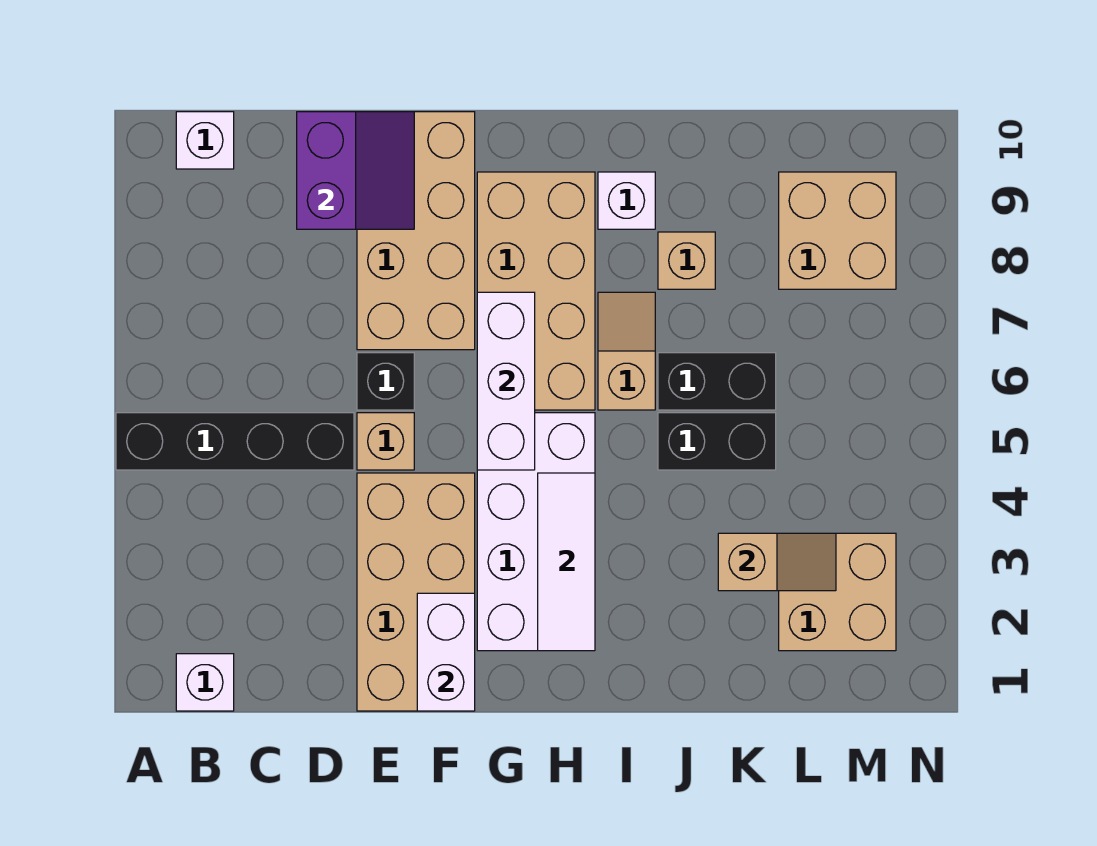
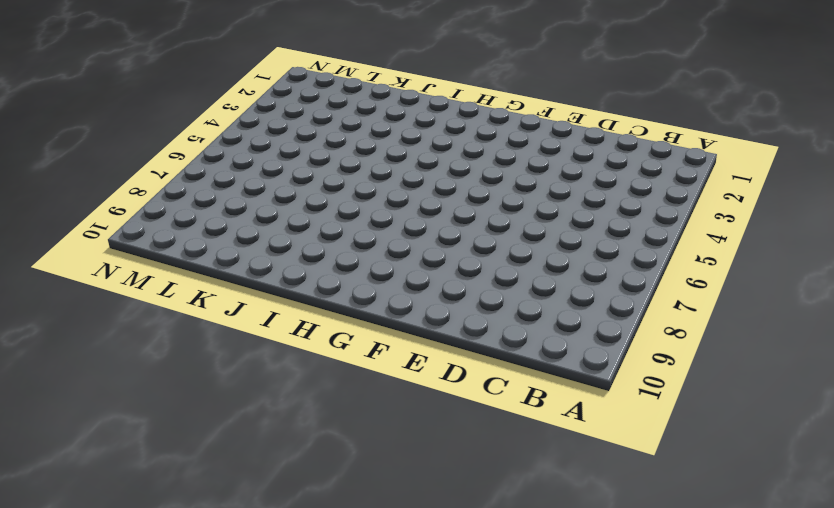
none -> black brick A5:D5 level 1
none -> white brick B1 level 1
none -> white brick B10 level 1

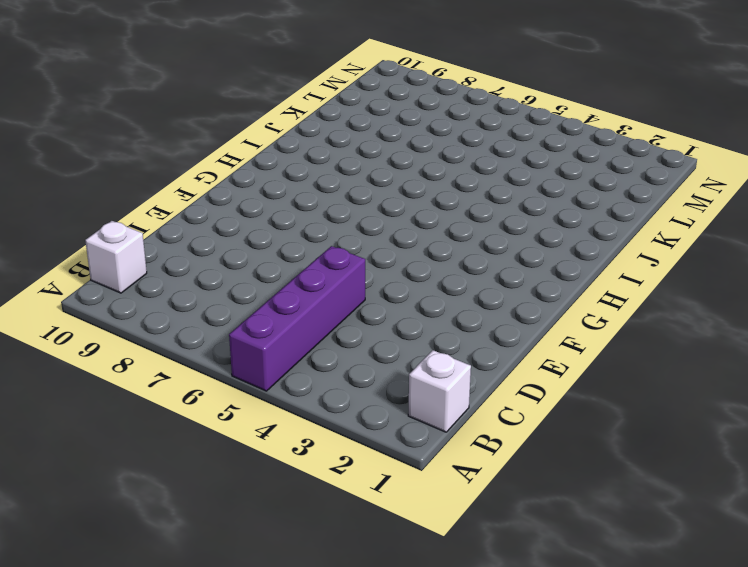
purple brick A5:D5 level 1 -> black brick A5:D5 level 1
none -> tan brick E1:F4 level 1
none -> tan brick E5 level 1
none -> black brick E6 level 1

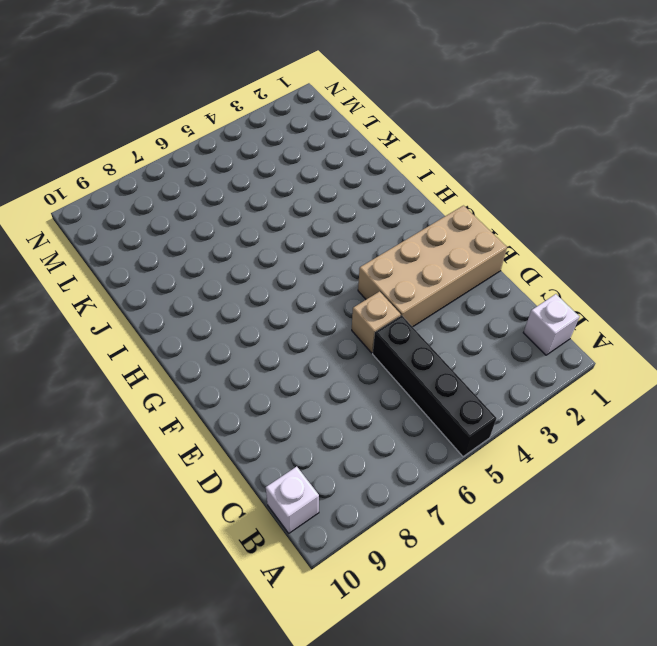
none -> black brick E6 level 1
none -> tan brick E7:F10 level 1
none -> white brick G2:H5 level 1

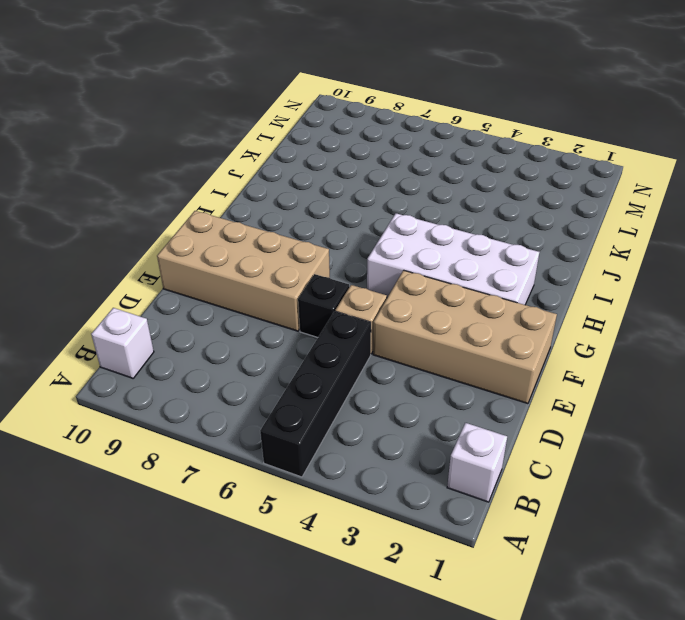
none -> tan brick G6:H9 level 1
none -> tan slope I6:I7 level 1 top 6
none -> white brick I9 level 1

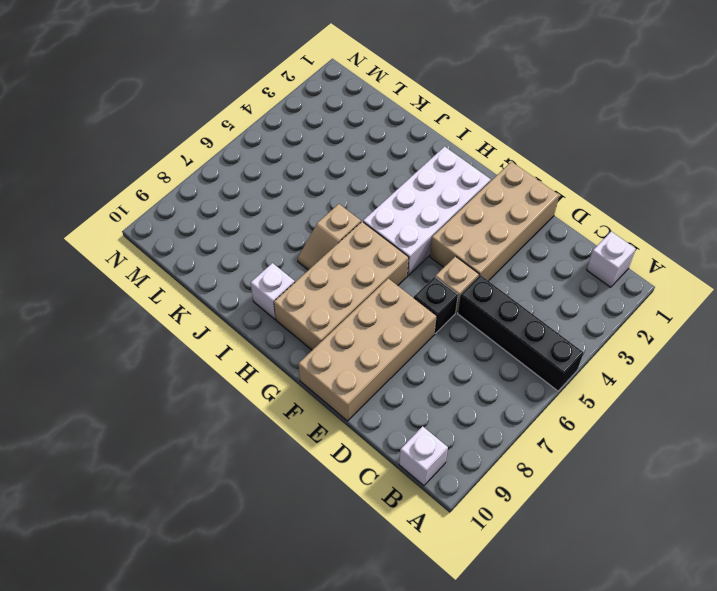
none -> black brick J5:K5 level 1
none -> black brick J6:K6 level 1
none -> tan brick J8 level 1

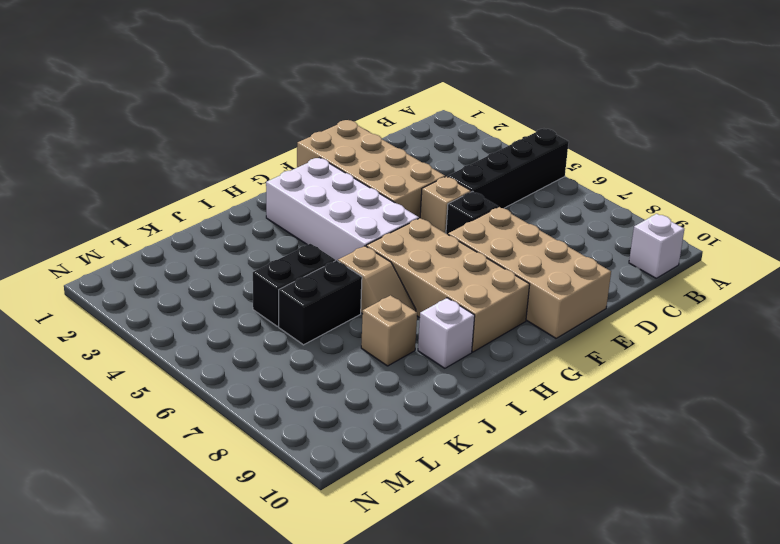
none -> white brick B1 level 1
none -> tan brick L2:M3 level 1
none -> tan brick L8:M9 level 1

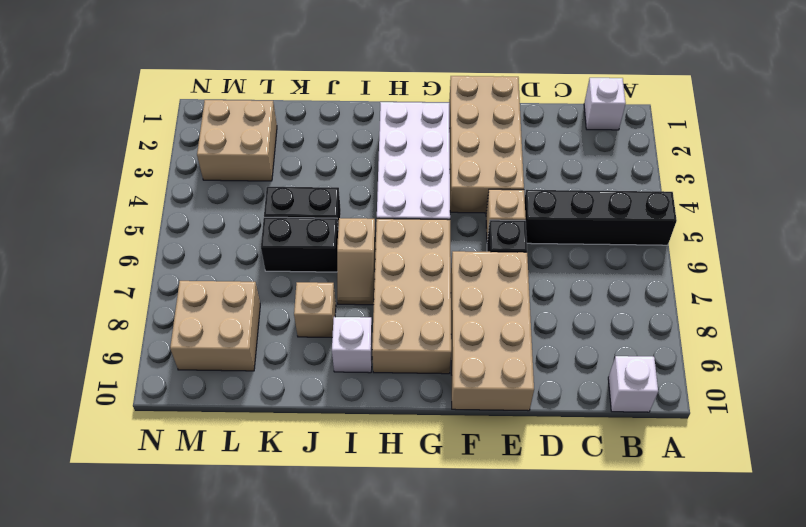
none -> purple slope D9:E10 level 2 top D
none -> white brick F1:F2 level 2
none -> white brick G5:G7 level 2

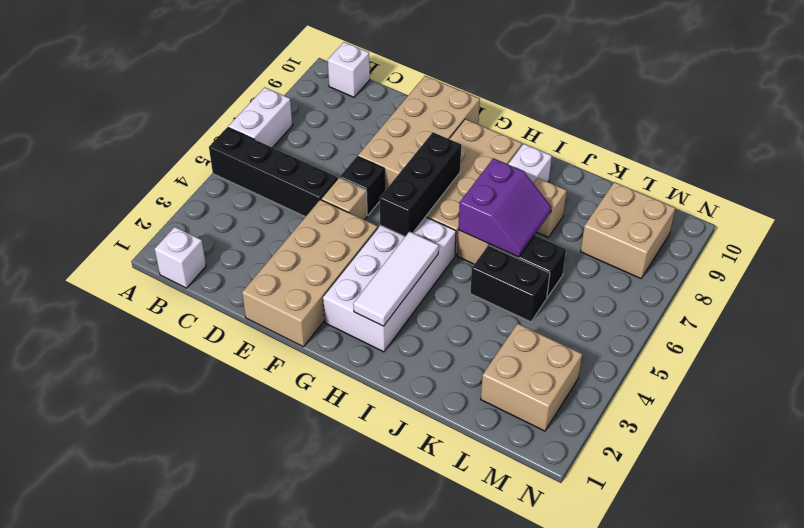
white brick A6:A7 level 1 -> white brick F1:F2 level 2
black brick G5:G7 level 2 -> white brick G5:G7 level 2
purple slope I6:J7 level 2 top I -> purple slope D9:E10 level 2 top D
none -> tan slope K3:L3 level 2 top K

